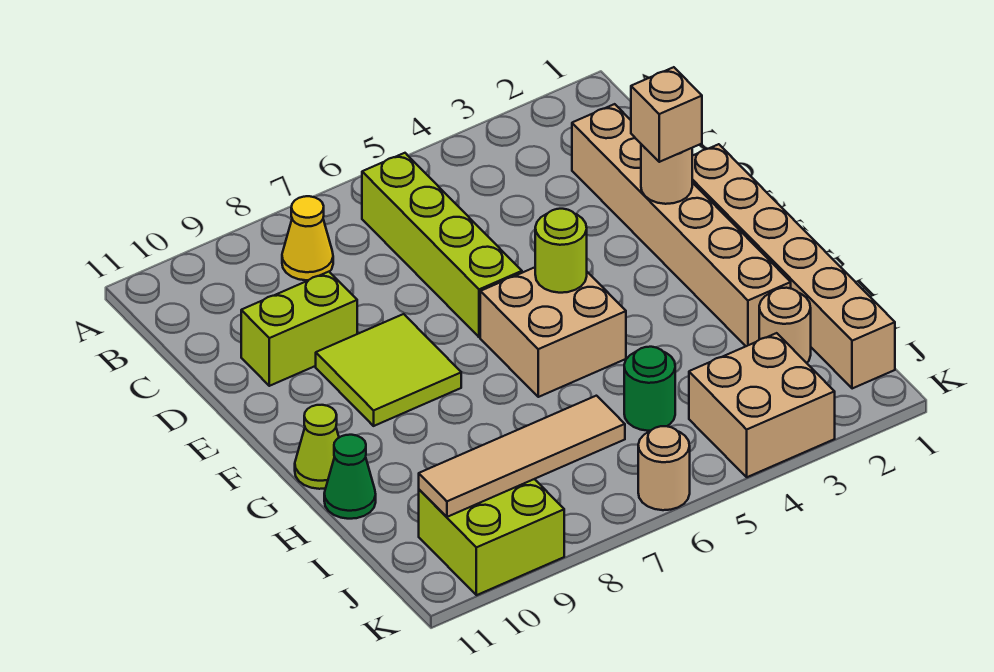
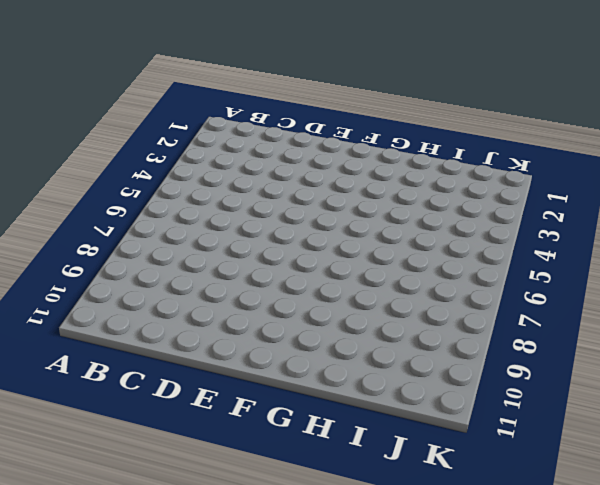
none -> lime brick B6:E6 level 1
none -> yellow cone B8 level 1
none -> tan brick C2:H2 level 1

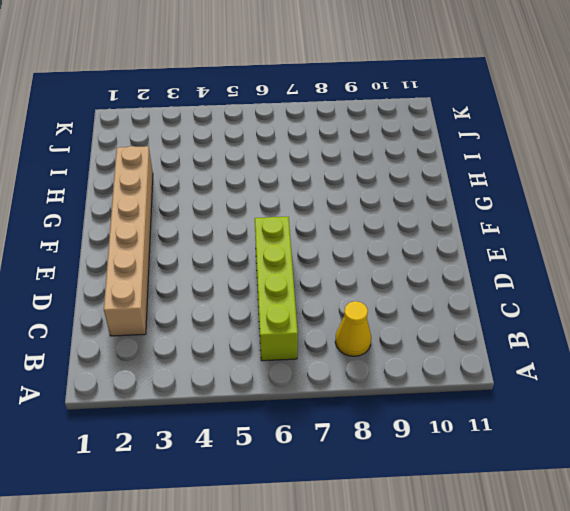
none -> lime brick D9:D10 level 1
none -> tan brick E1:J1 level 1
none -> lime tile E8:F9 level 1

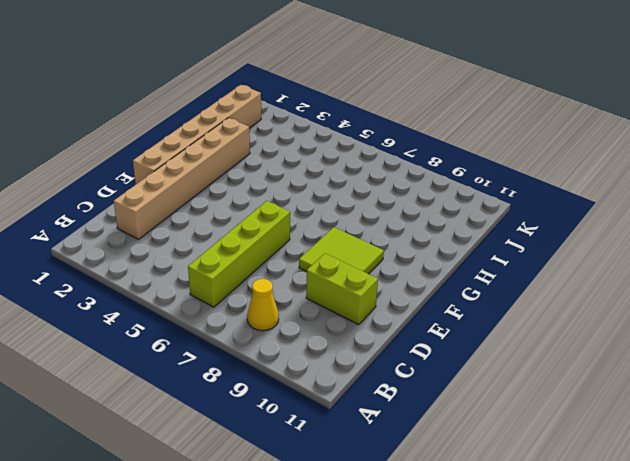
none -> tan brick F5:G6 level 1
none -> lime cone G11 level 1
none -> green cone H11 level 1

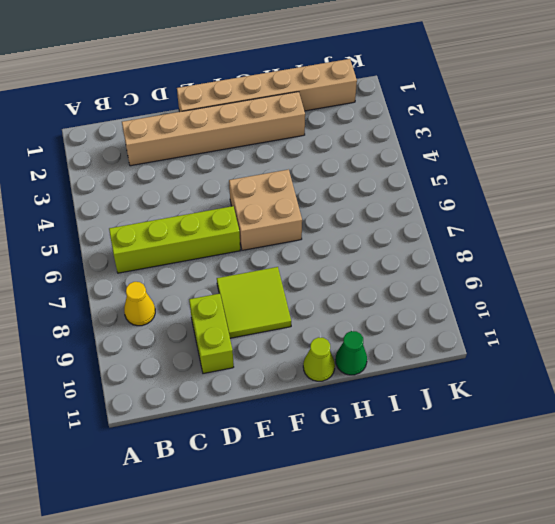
none -> tan round brick I2 level 1
none -> green round brick I5 level 1
none -> tan brick J3:K4 level 1

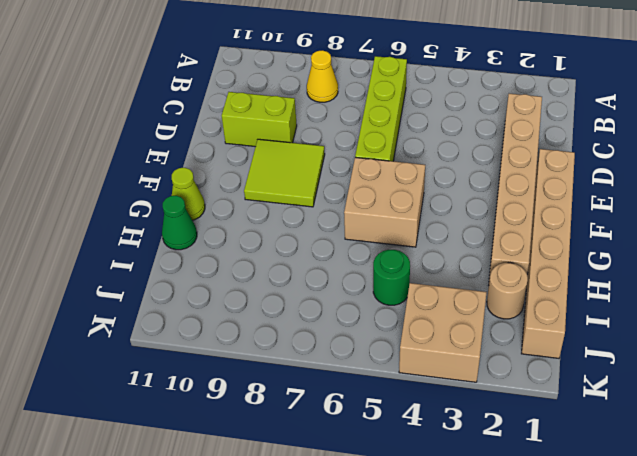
none -> lime brick J9:K10 level 1
none -> tan round brick K6 level 1
none -> tan round brick E2 level 2

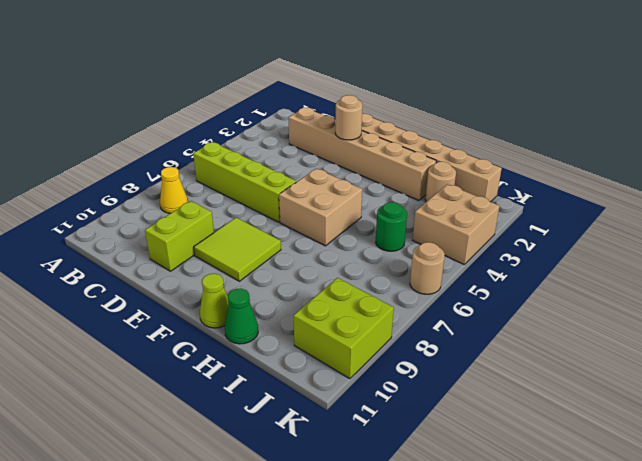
none -> lime round brick F5 level 2
none -> tan tile J7:J10 level 2
none -> tan brick E2 level 3

